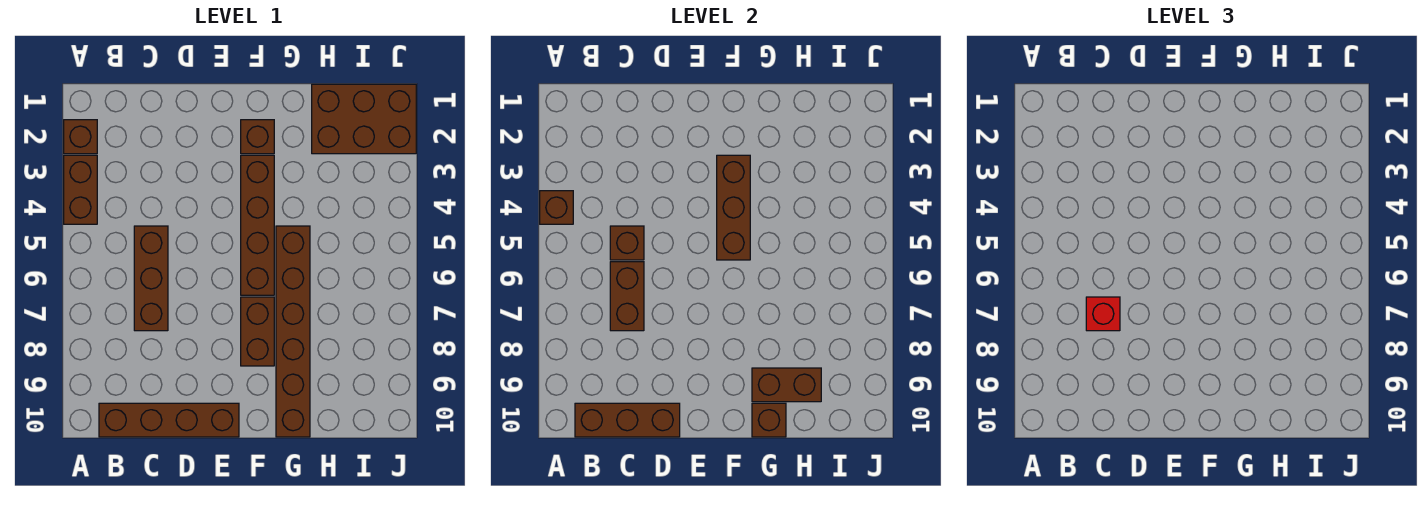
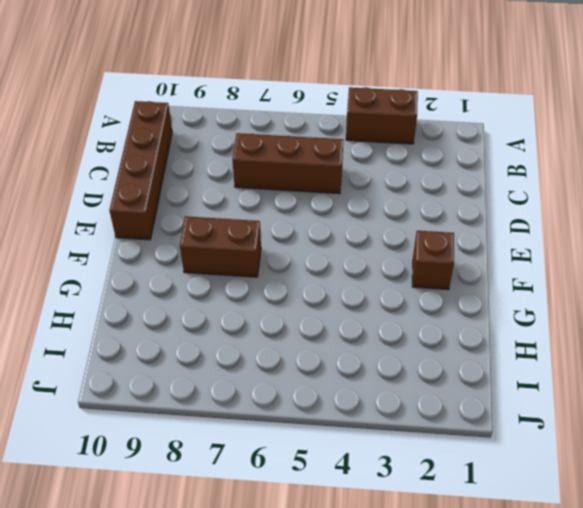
none -> brown brick A2 level 1
none -> brown brick F3:F6 level 1
none -> brown brick G5:G10 level 1

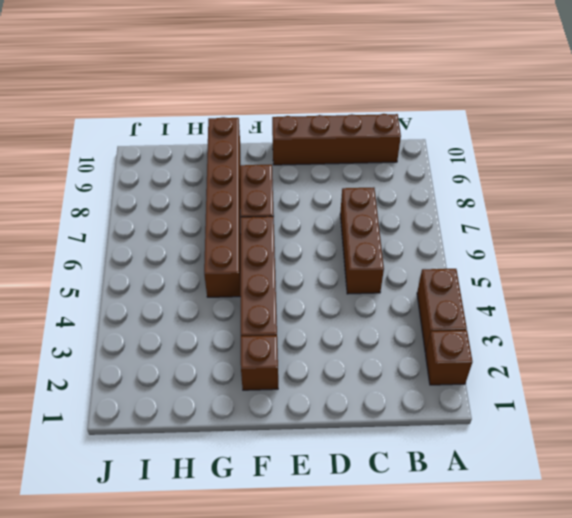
none -> brown brick H1:J2 level 1
none -> brown brick A4 level 2
none -> brown brick B10:D10 level 2

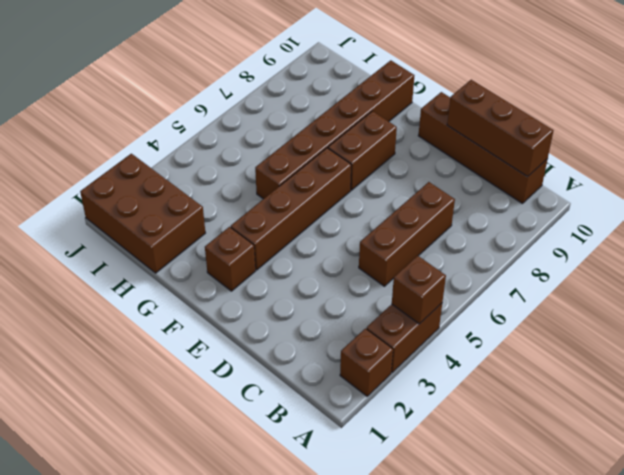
none -> brown brick C5 level 2
none -> brown brick C6:C7 level 2
none -> brown brick F3:F5 level 2

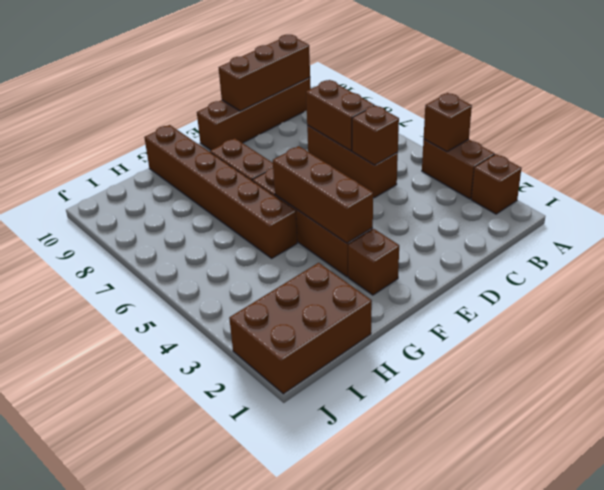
none -> brown brick G9:H9 level 2
none -> brown brick G10 level 2
none -> red brick C7 level 3

